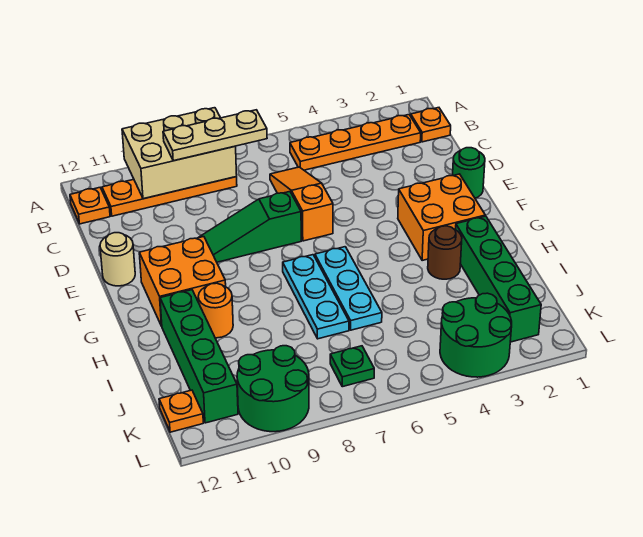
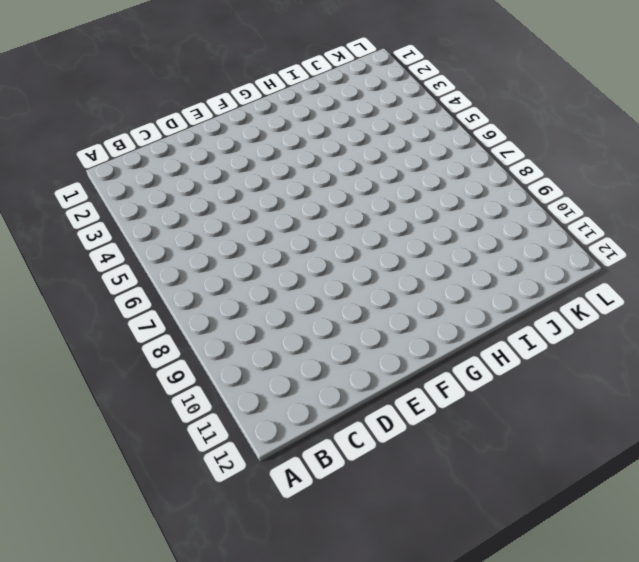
none -> orange plate B1 level 1
none -> orange plate B2:B5 level 1
none -> orange plate B8:B11 level 1

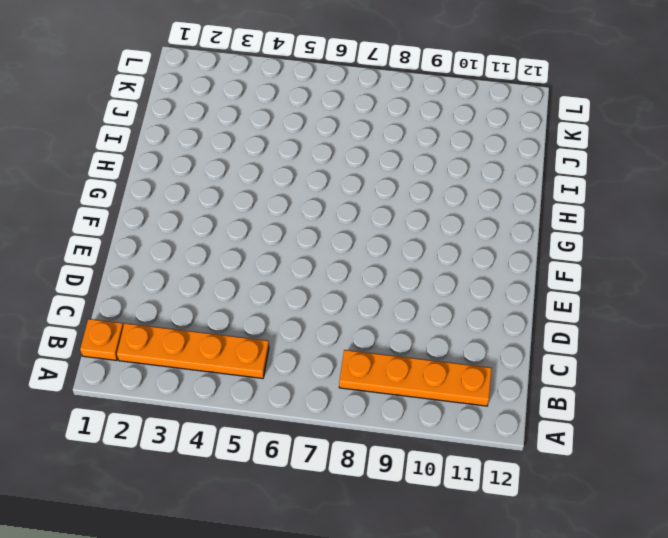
none -> orange plate B12 level 1
none -> orange slope C6:E6 level 1 top E
none -> green round brick E1 level 1

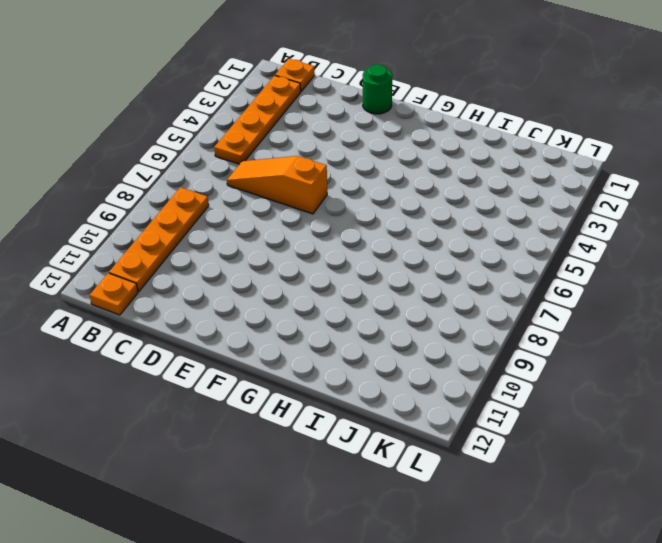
none -> green slope E7:E9 level 1 top 7
none -> tan round brick E12 level 1
none -> orange brick F2:G3 level 1

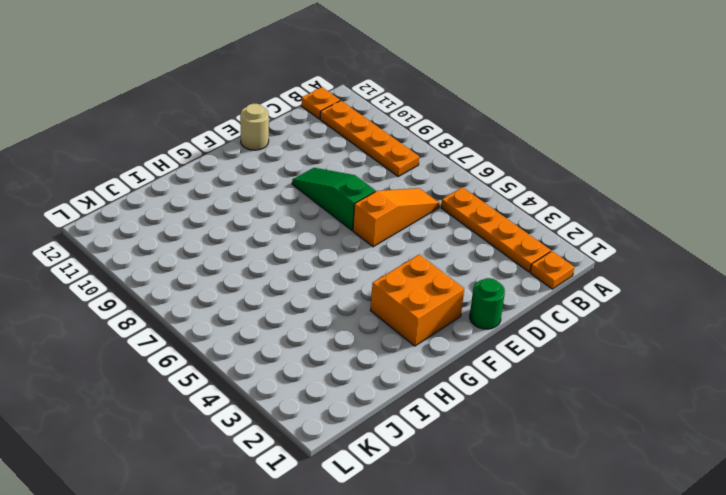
none -> orange brick F10:G11 level 1
none -> cyan plate G6:I6 level 1
none -> cyan plate G7:I7 level 1

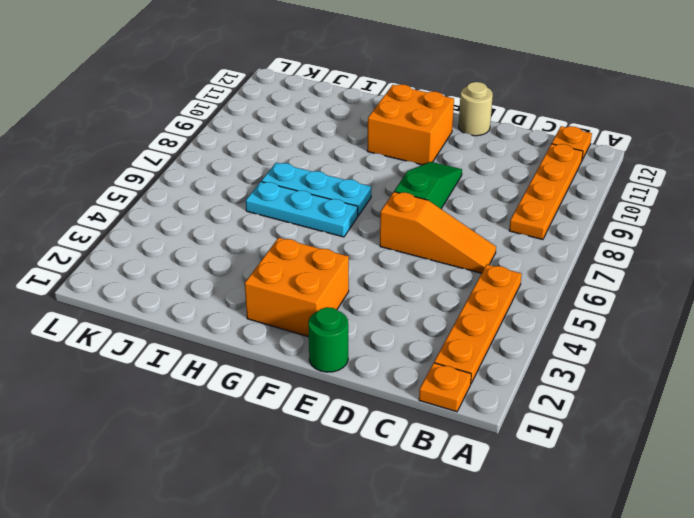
none -> green brick H2:K2 level 1
none -> brown round brick H3 level 1
none -> orange round brick H10 level 1

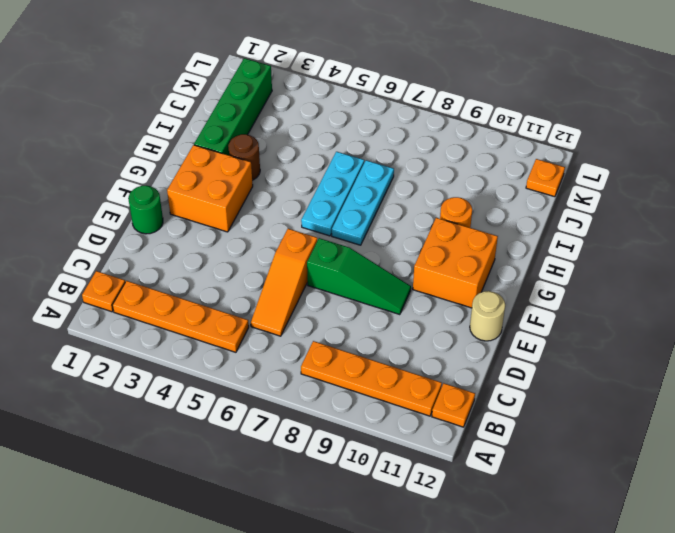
none -> green brick H11:K11 level 1
none -> green round brick K3:L4 level 1
none -> green plate K7 level 1

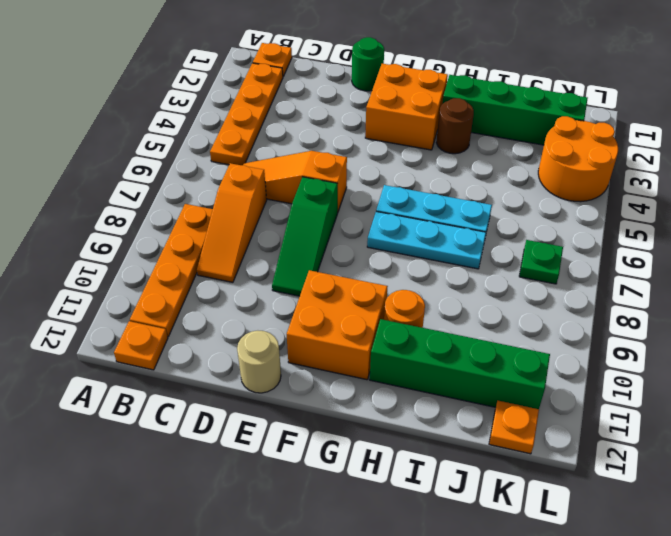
orange slope C7:C9 level 1 top 7 -> none
orange round brick K3:L4 level 1 -> green round brick K3:L4 level 1
none -> green round brick K9:L10 level 1
none -> tan brick A8:B10 level 2
none -> tan plate B7:B9 level 3

